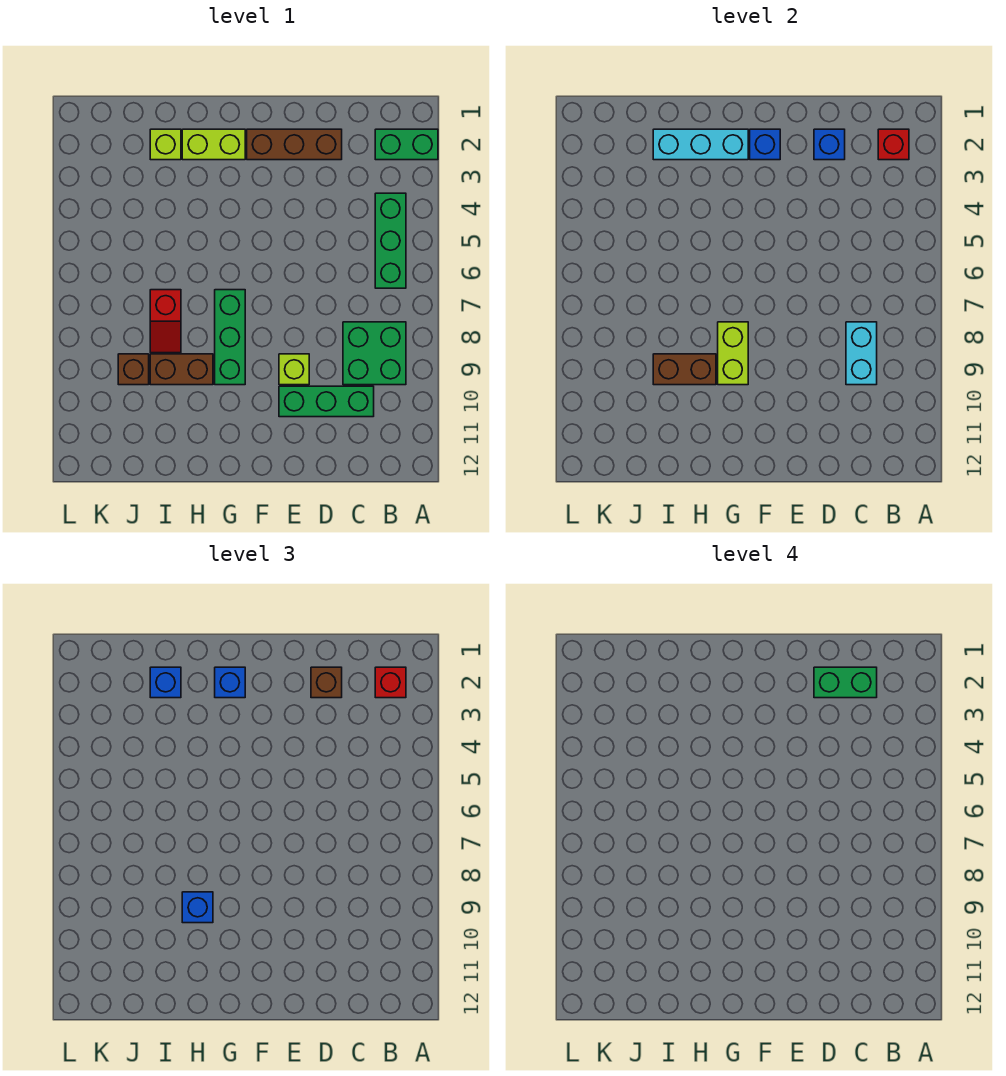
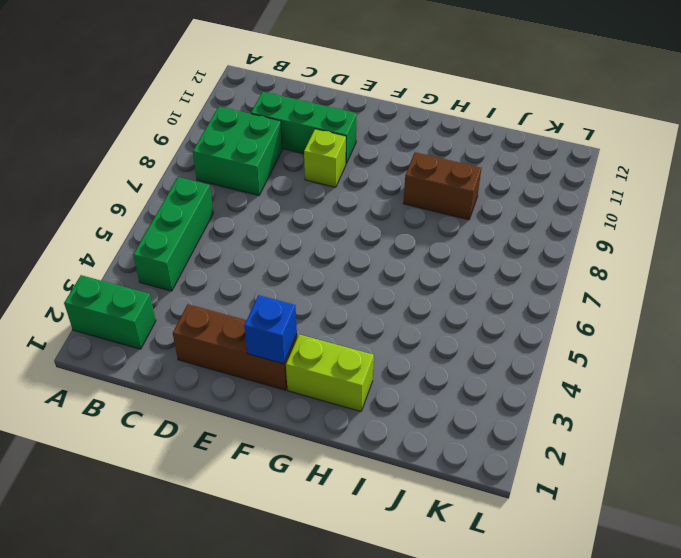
none -> green brick G7:G9 level 1
none -> lime brick I2 level 1
none -> red slope I7:I8 level 1 top 7

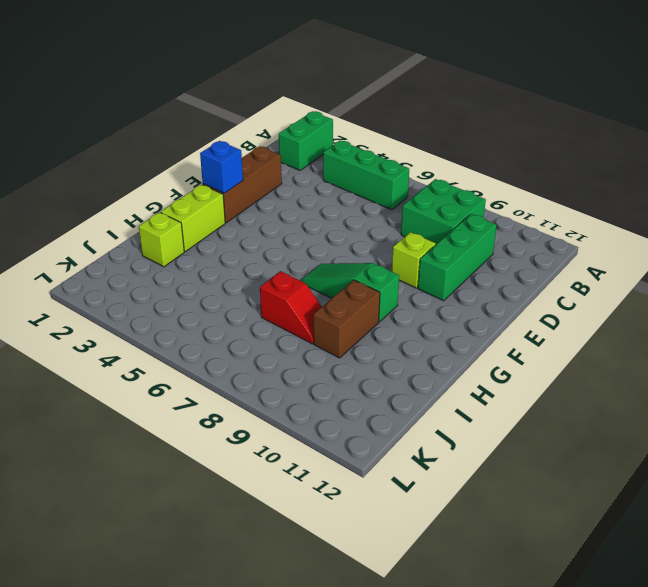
green slope G7:G9 level 1 top 9 -> green brick G7:G9 level 1
none -> brown brick J9 level 1
none -> red brick B2 level 2
none -> cyan brick C8:C9 level 2

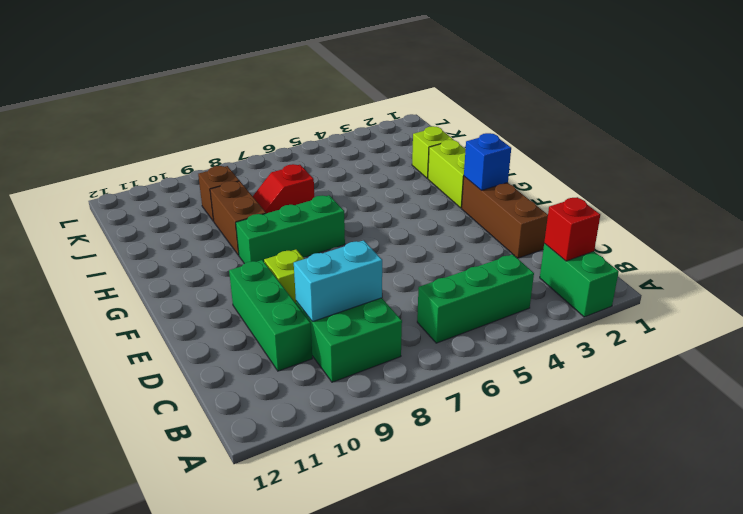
none -> blue brick D2 level 2
none -> cyan brick G2:I2 level 2
none -> lime brick G8:G9 level 2

